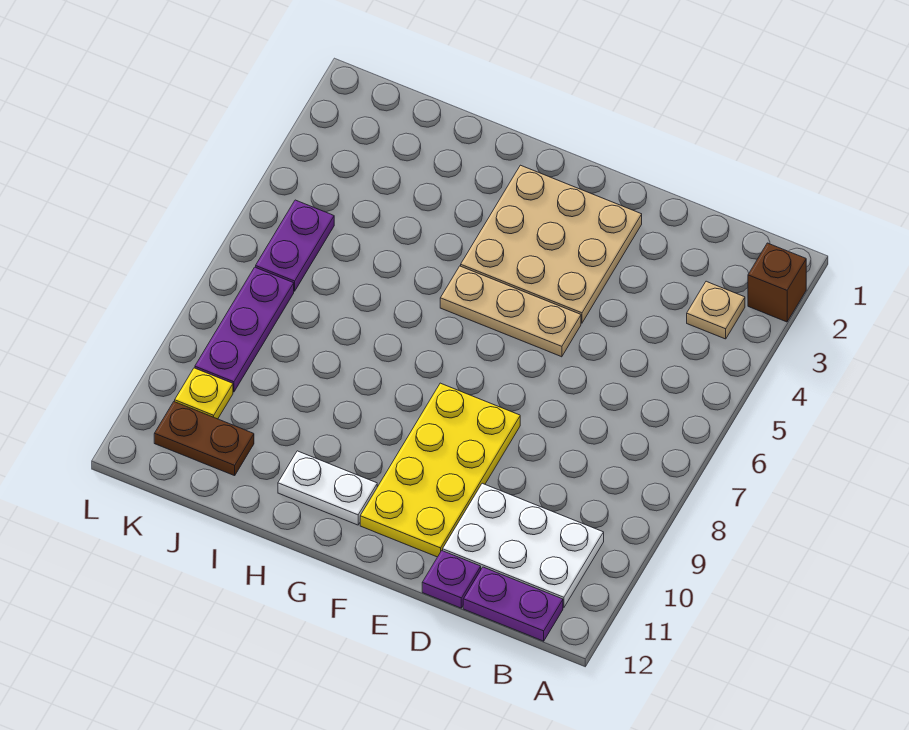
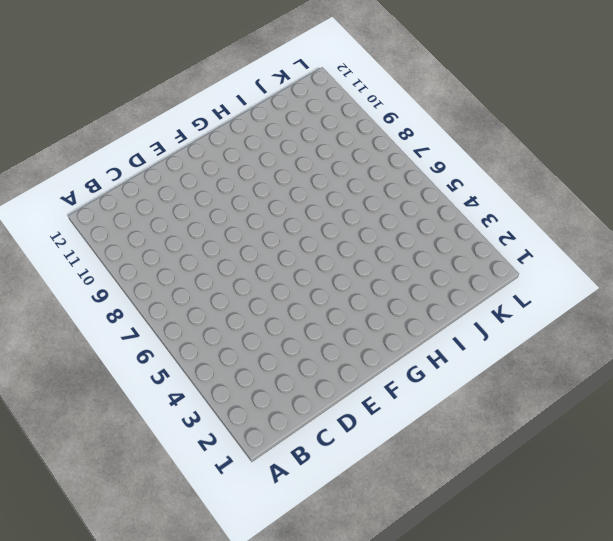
none -> brown brick A2 level 1
none -> tan plate B3 level 1
none -> white plate B10:D11 level 1

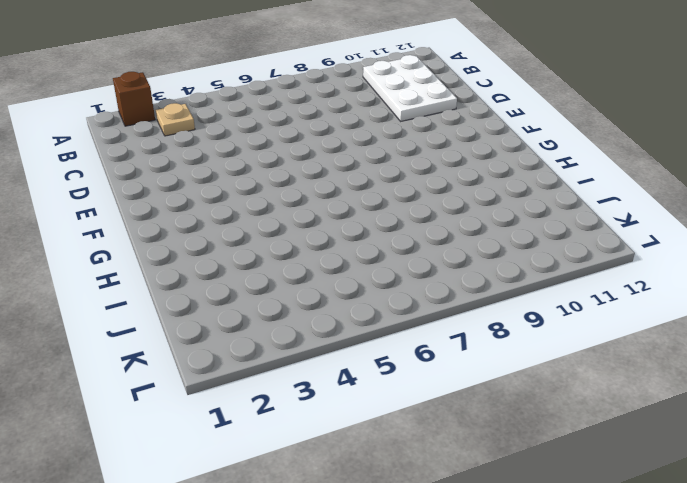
none -> purple plate B12:C12 level 1
none -> purple plate D12 level 1
none -> tan plate E2:G4 level 1

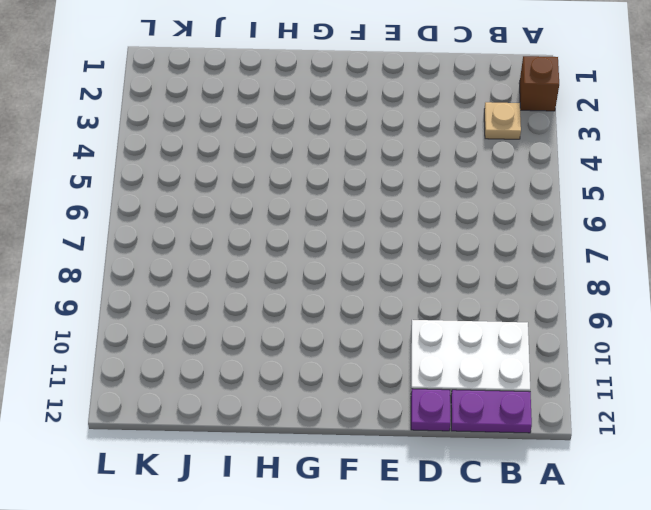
none -> tan plate E2:G4 level 1
none -> tan plate E5:G5 level 1
none -> yellow plate E8:F11 level 1

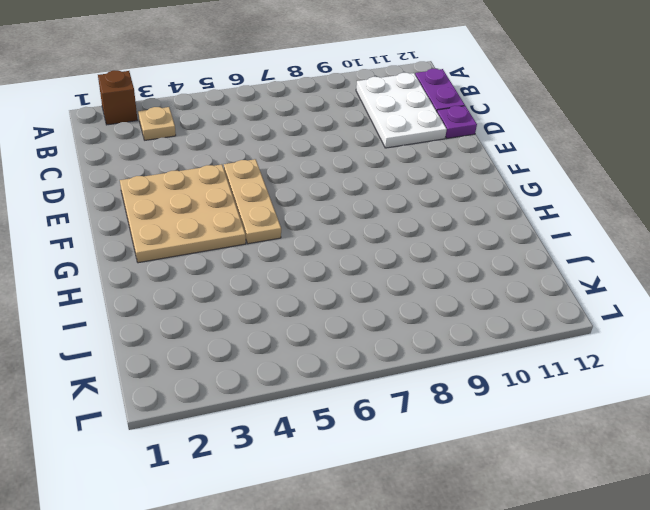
none -> yellow plate E8:F11 level 1
none -> white plate G11:H11 level 1
none -> brown plate J11:K11 level 1

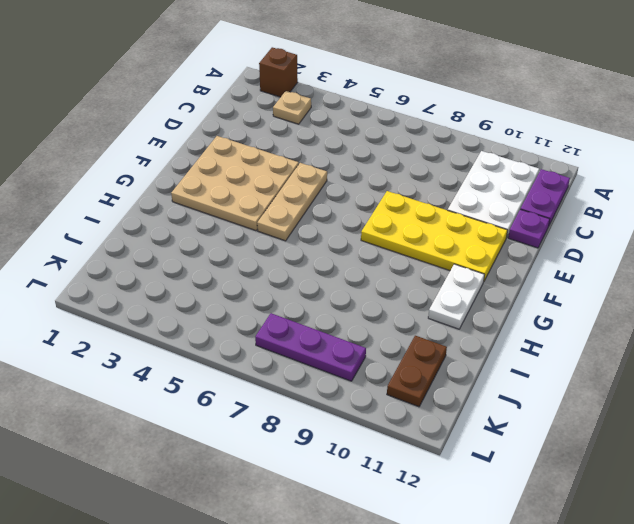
none -> purple plate K5:K6 level 1
none -> yellow plate K10 level 1

